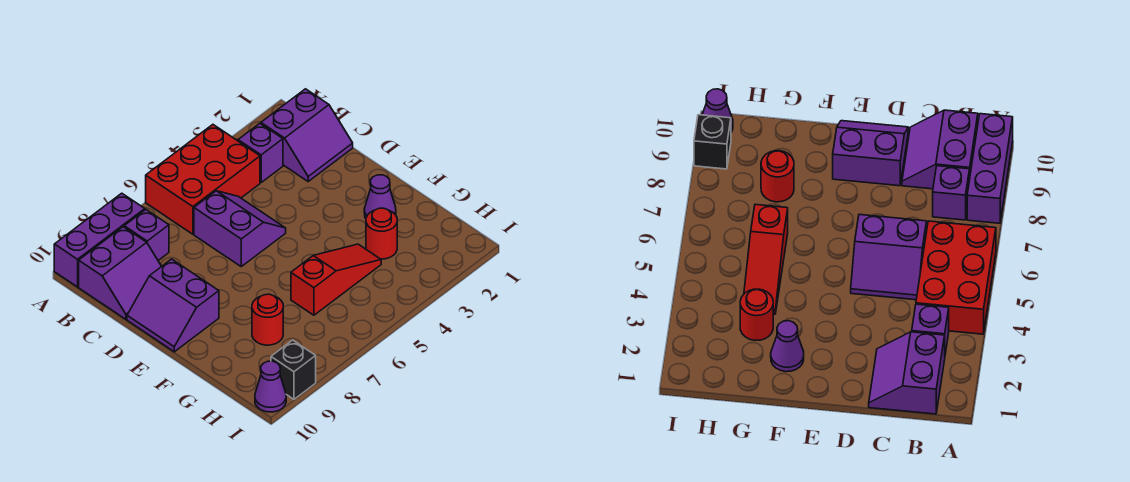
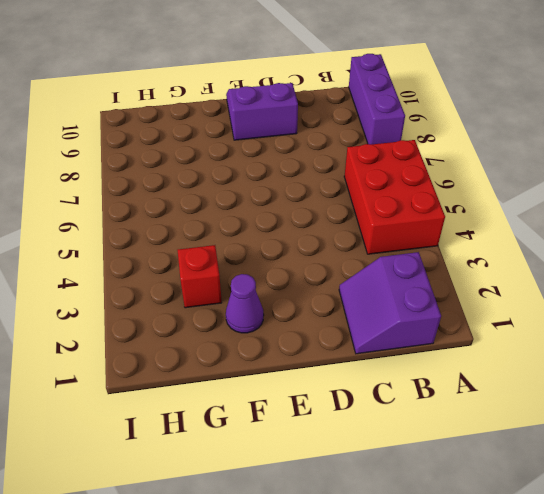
red brick G3 level 1 -> red round brick G3 level 1
none -> purple brick B3 level 1
none -> purple brick B8 level 1
none -> purple slope B9:C10 level 1 top B

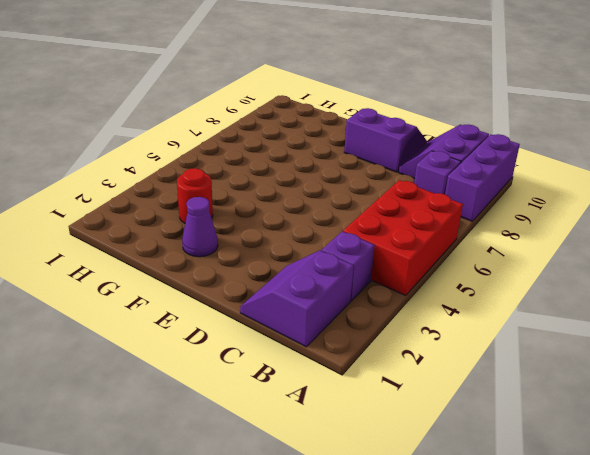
none -> purple slope C5:D6 level 1 top 6
none -> red slope G4:G6 level 1 top 6
none -> red round brick G8 level 1

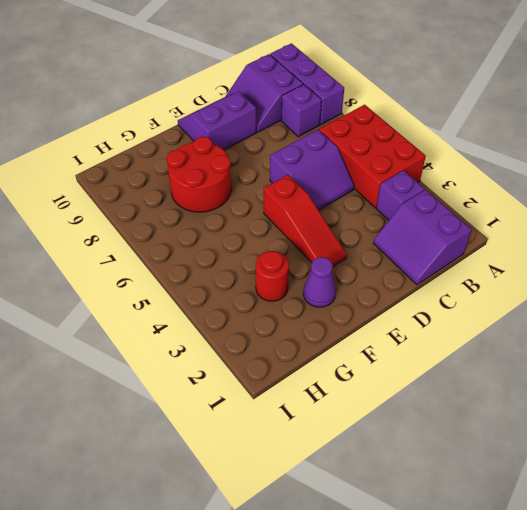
red slope E3:E5 level 1 top 5 -> red slope G4:G6 level 1 top 6
red round brick F7:G8 level 1 -> red round brick G8 level 1
none -> black brick I9 level 1
none -> purple cone I10 level 1

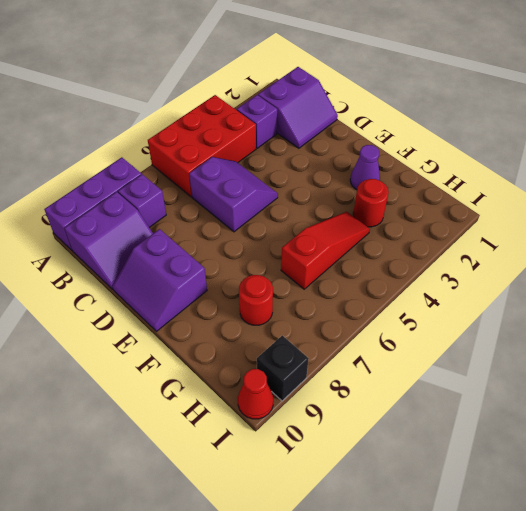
red cone I10 level 1 -> purple cone I10 level 1

